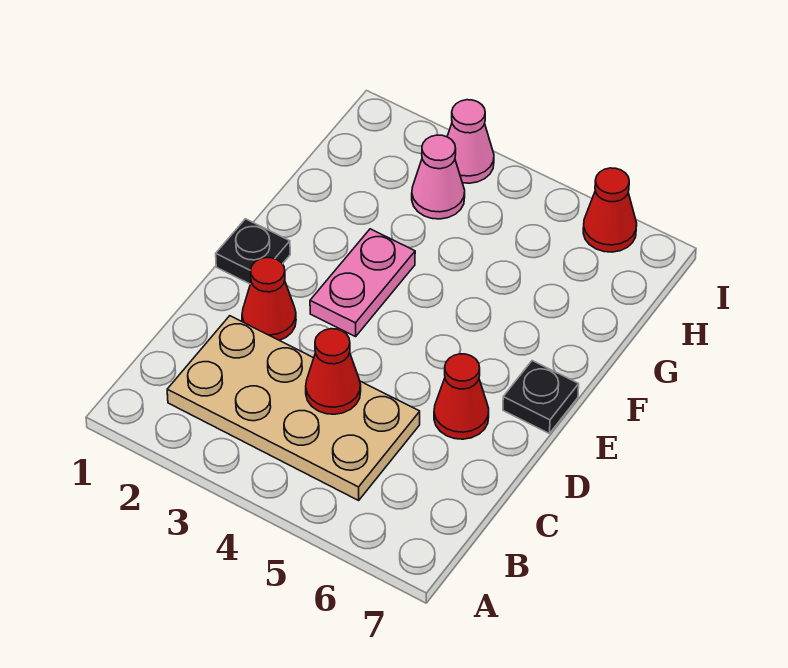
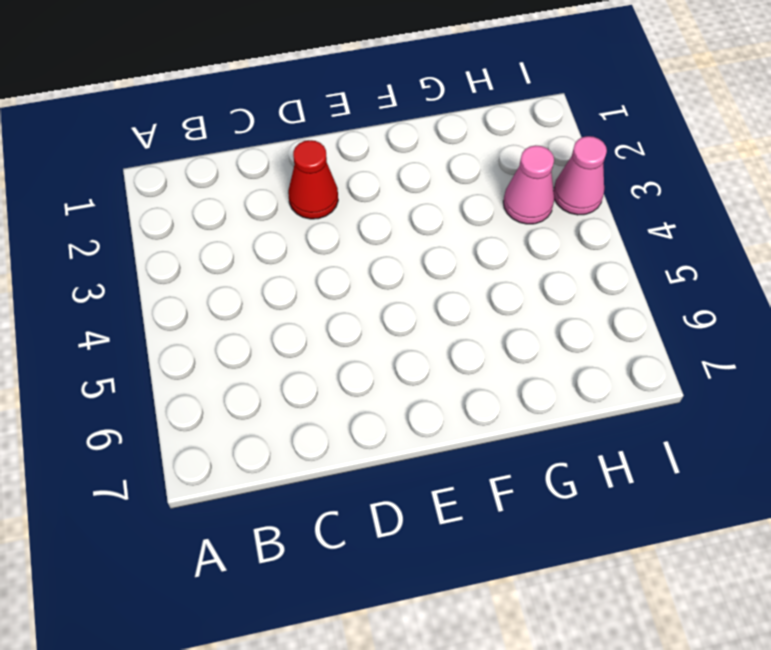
none -> tan plate B2:C5 level 1
none -> red cone D6 level 1

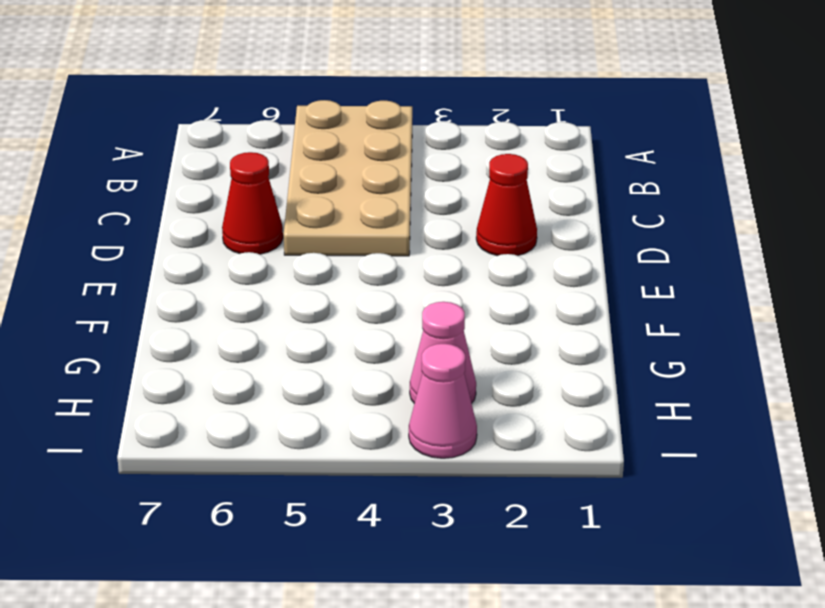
tan plate A4:D5 level 1 -> tan plate B2:C5 level 1
none -> black plate E1 level 1
none -> pink plate E3:F3 level 1

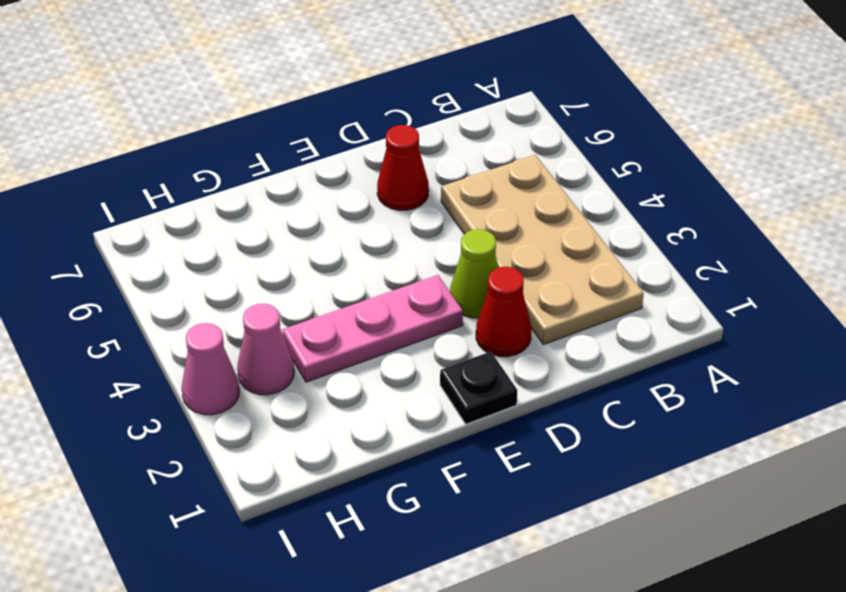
lime cone D3 level 1 -> none
pink plate E3:G3 level 1 -> pink plate E3:F3 level 1
none -> black plate E7 level 1
none -> red cone I6 level 1

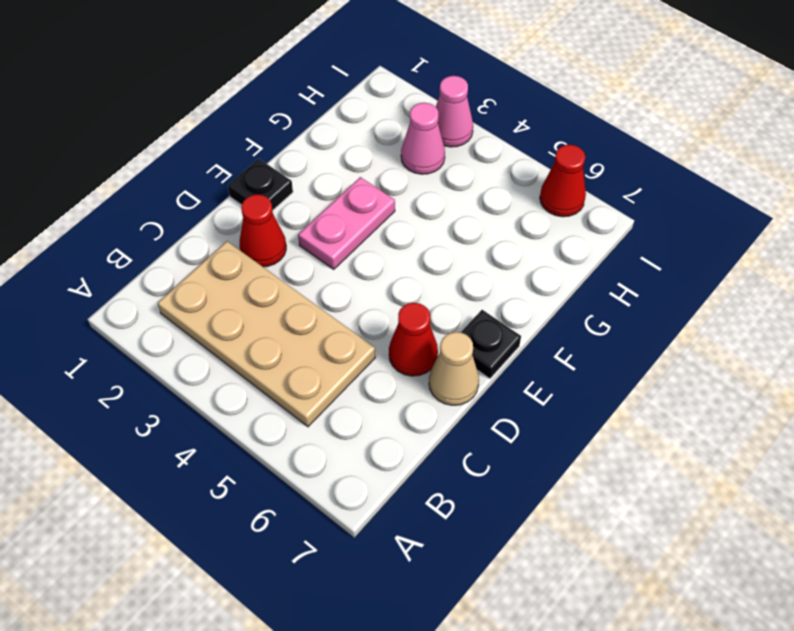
tan cone D7 level 1 -> none
none -> red cone C4 level 2

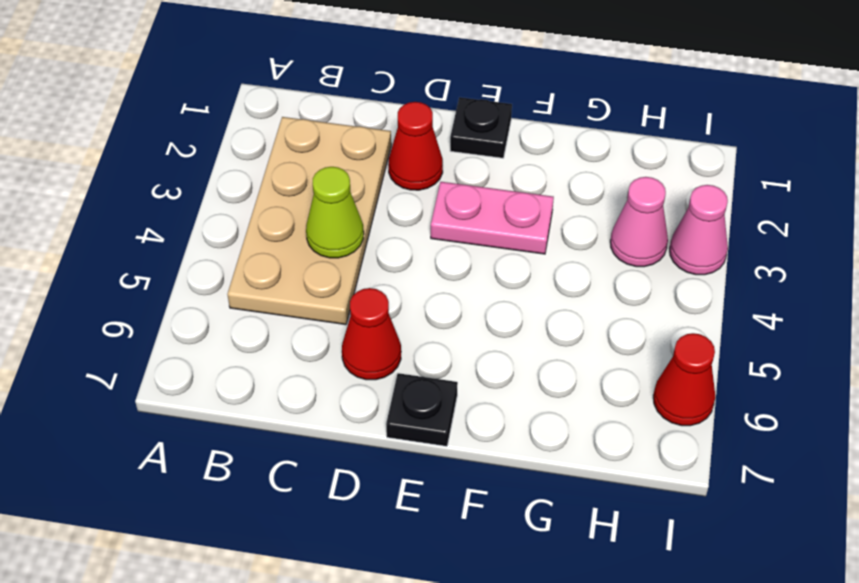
lime cone C4 level 2 -> red cone C4 level 2

